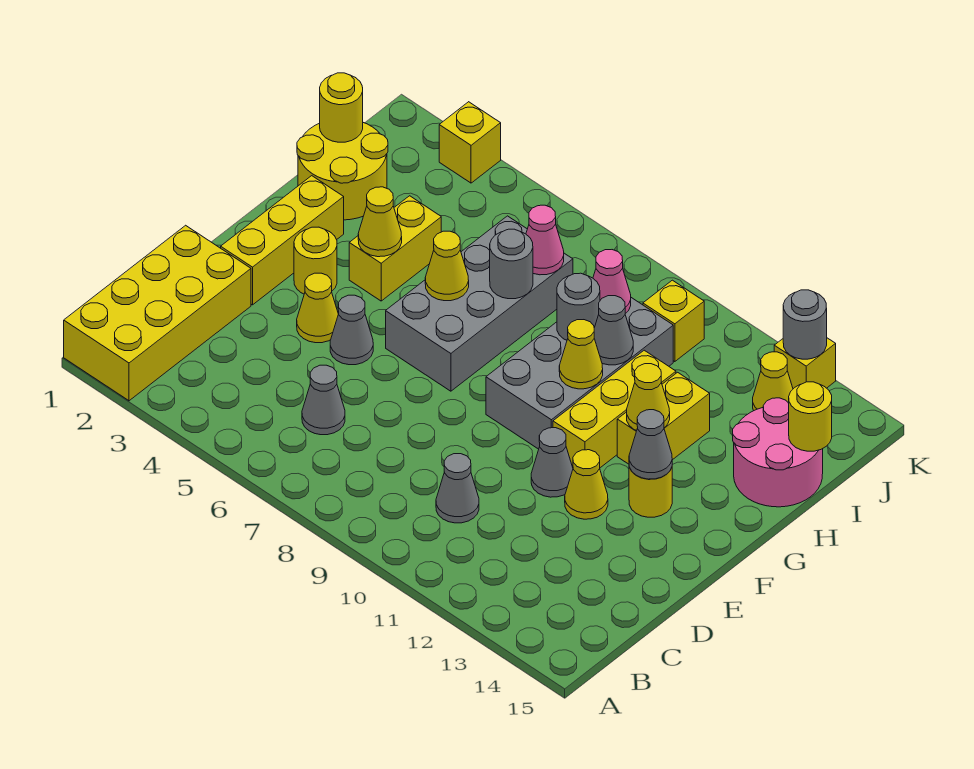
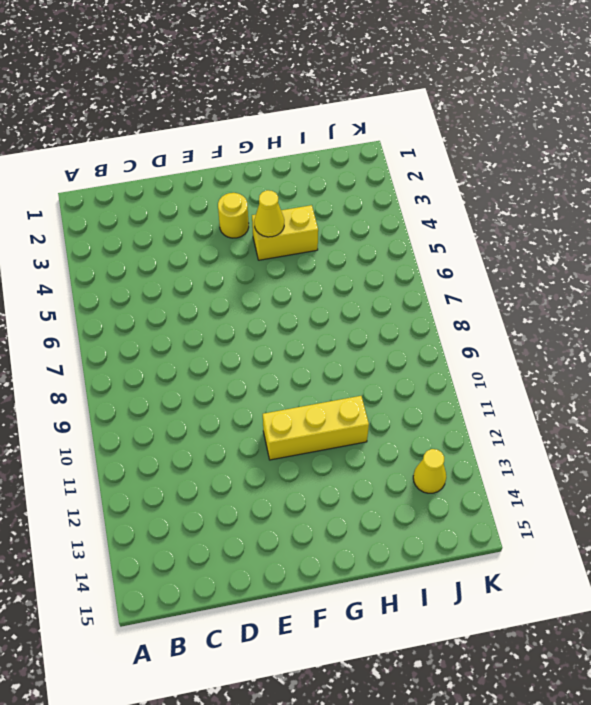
none -> yellow brick A1:D2 level 1
none -> grey cone C6 level 1
none -> grey cone C10 level 1
none -> yellow brick E2:G2 level 1

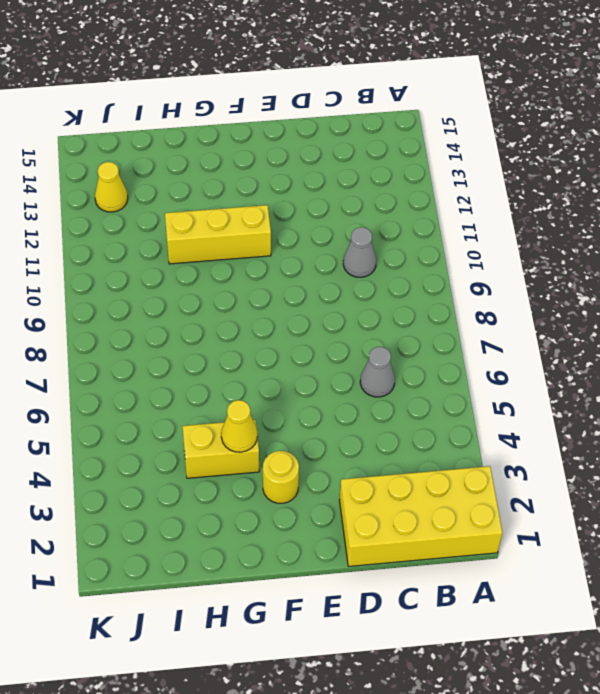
none -> yellow brick E2:G2 level 1
none -> yellow cone E4 level 1
none -> grey cone E5 level 1
none -> grey cone E11 level 1

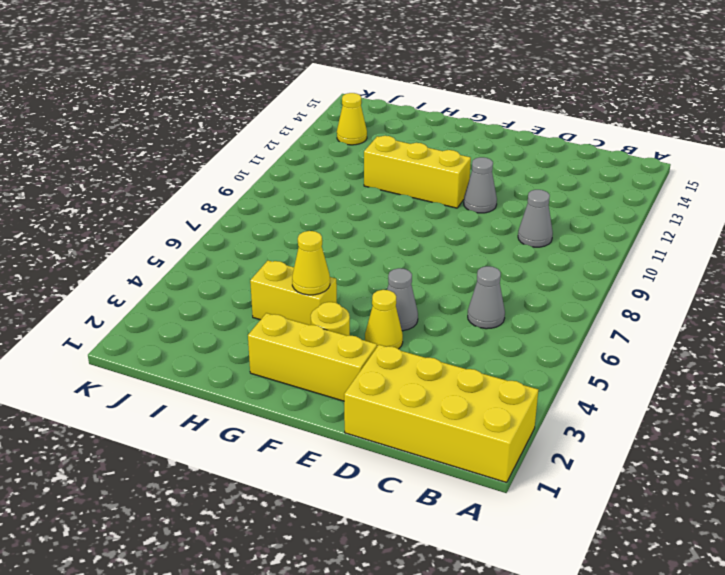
none -> yellow cone E12 level 1
none -> grey brick F6:I7 level 1
none -> grey brick F9:I10 level 1
none -> yellow round brick F13 level 1

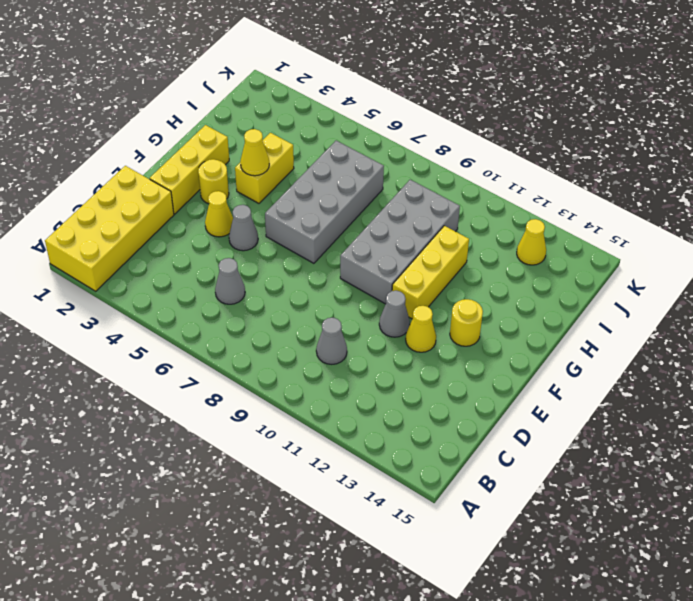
none -> yellow brick G12:H12 level 1
none -> yellow round brick H1:I2 level 1
none -> pink round brick H14:I15 level 1
none -> yellow brick J10 level 1

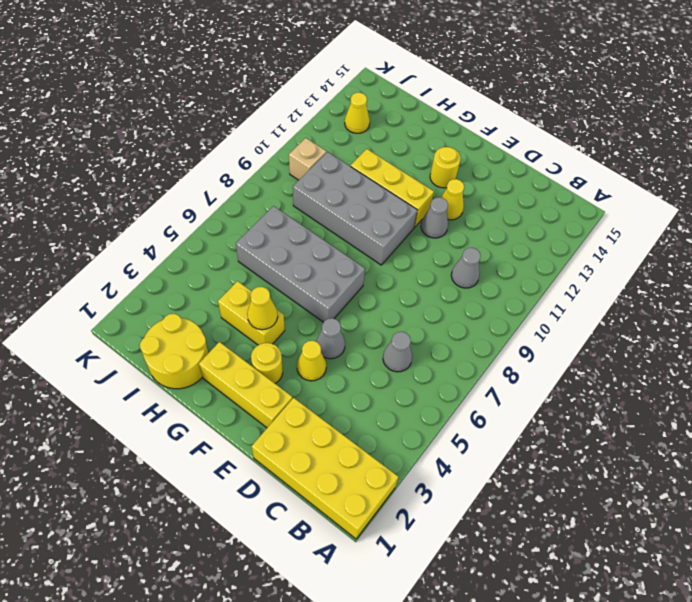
tan brick J10 level 1 -> yellow brick J10 level 1
none -> yellow brick G12:H12 level 1
none -> pink round brick H14:I15 level 1
none -> yellow brick K3 level 1
none -> yellow brick K13 level 1

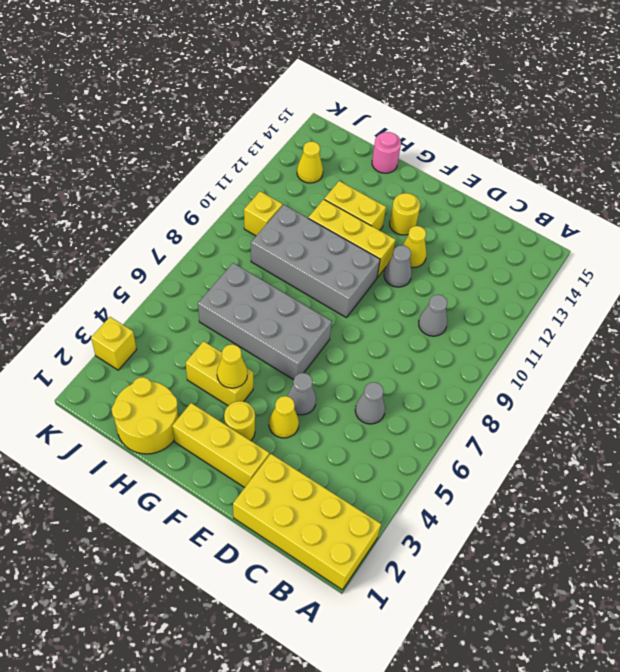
pink round brick H15 level 1 -> pink round brick H14:I15 level 1
none -> yellow brick K13 level 1
none -> grey cone F13 level 2
none -> yellow cone G6 level 2
none -> yellow cone G10 level 2

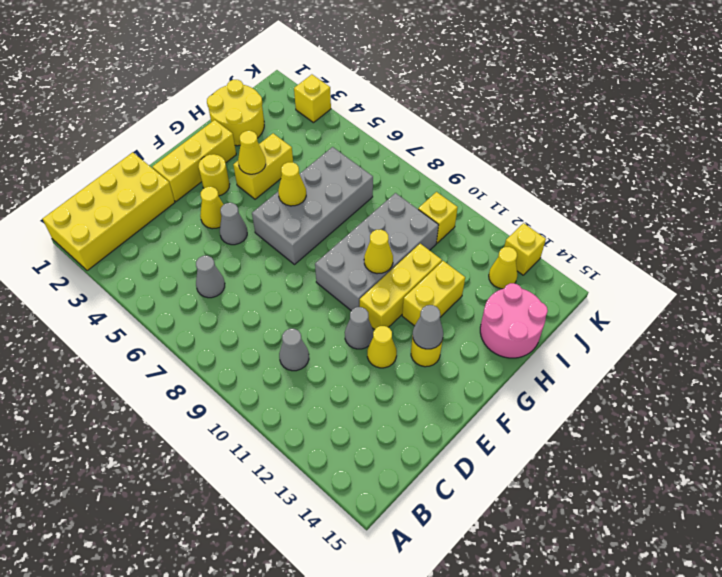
none -> yellow cone G12 level 2
none -> grey round brick H7 level 2
none -> grey round brick H9 level 2
none -> grey cone H10 level 2

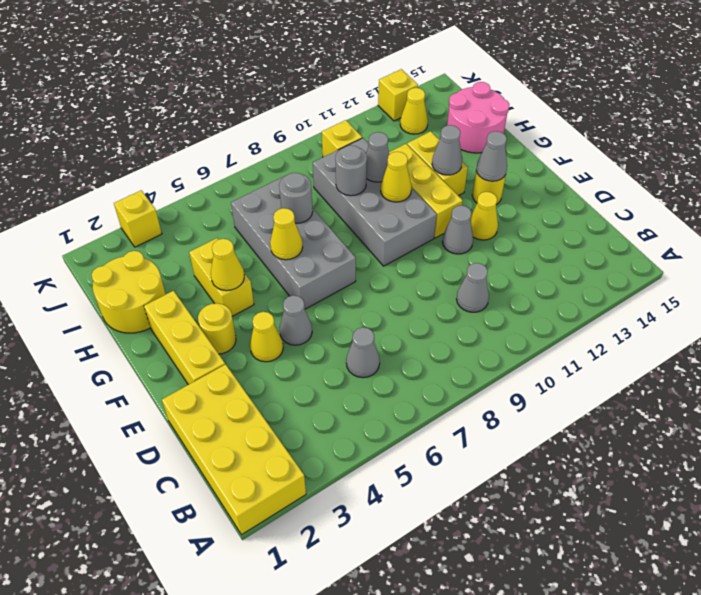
grey cone G12 level 2 -> yellow cone G12 level 2
none -> yellow round brick I1 level 2
none -> pink cone I7 level 2
none -> pink cone I9 level 2
none -> yellow round brick I15 level 2

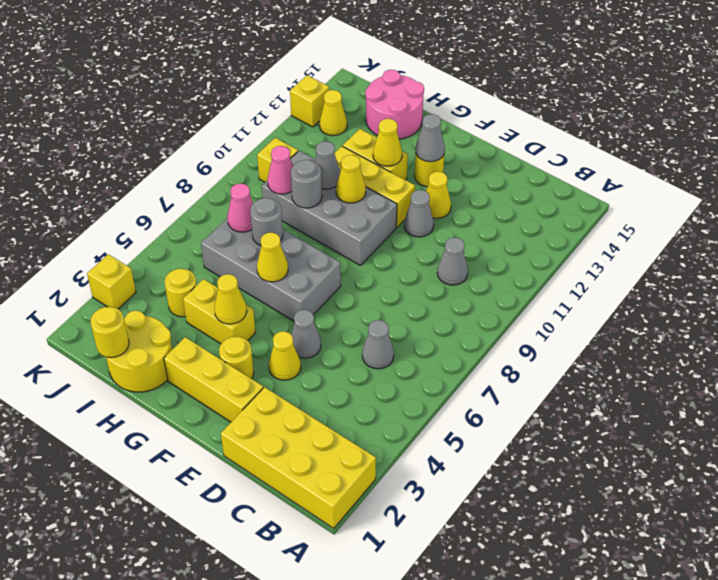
yellow round brick I4 level 1 -> yellow round brick I15 level 2
none -> grey round brick K13 level 2

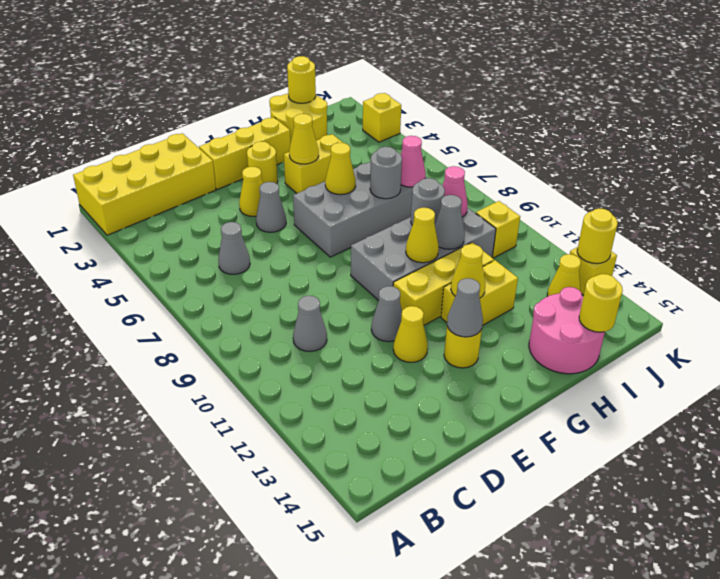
yellow round brick K13 level 2 -> grey round brick K13 level 2

